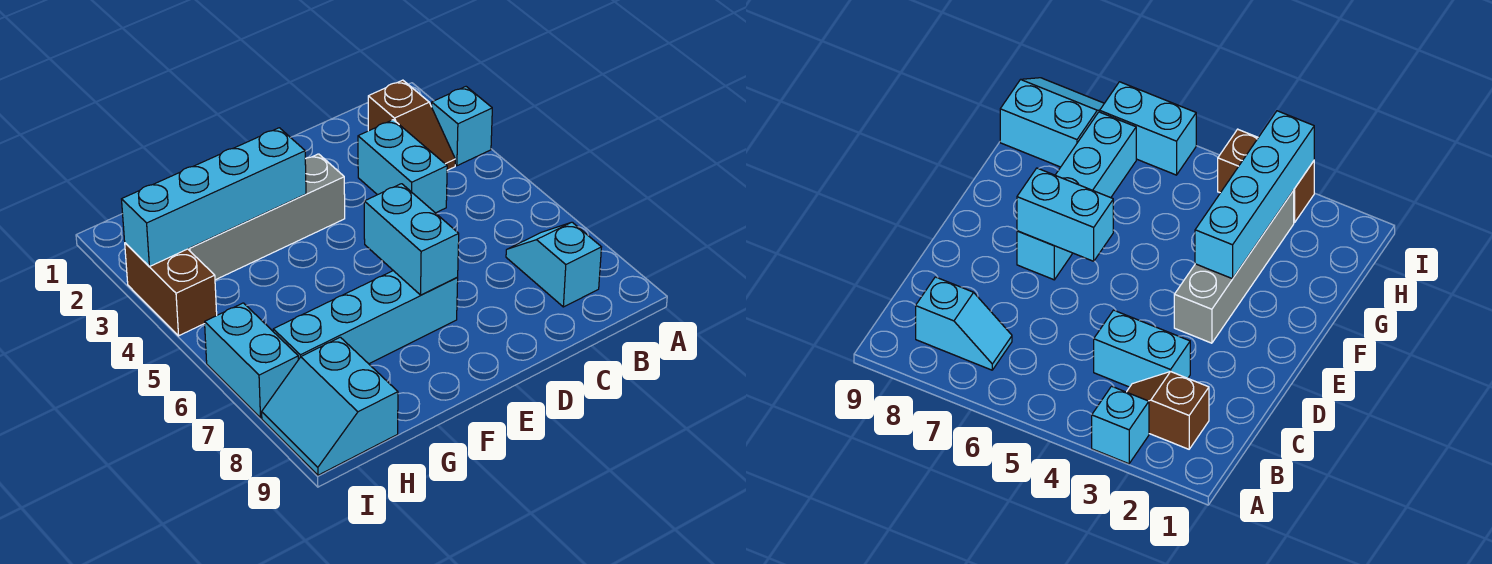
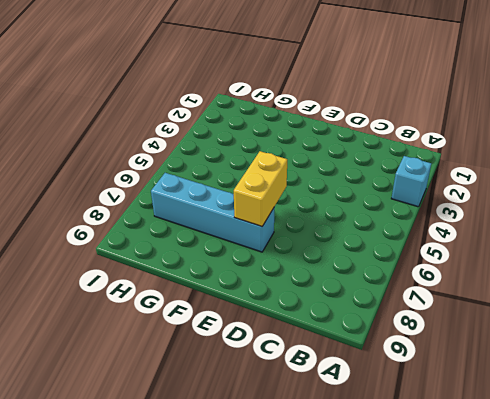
yellow brick E6:E7 level 2 -> cyan brick E6:E7 level 2
none -> brown slope B2:B3 level 1 top 2
none -> cyan slope B7:B8 level 1 top 8

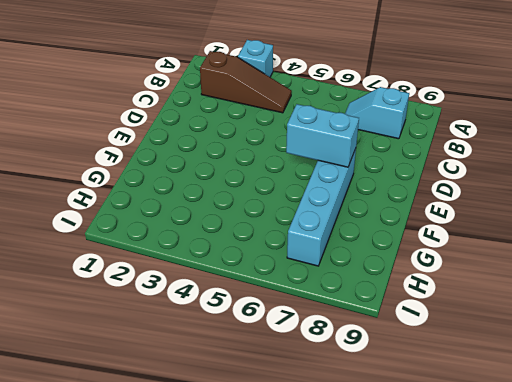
brown slope B2:B4 level 1 top 2 -> brown slope B2:B3 level 1 top 2
none -> cyan brick C3:C4 level 1
none -> grey brick E3:H3 level 1

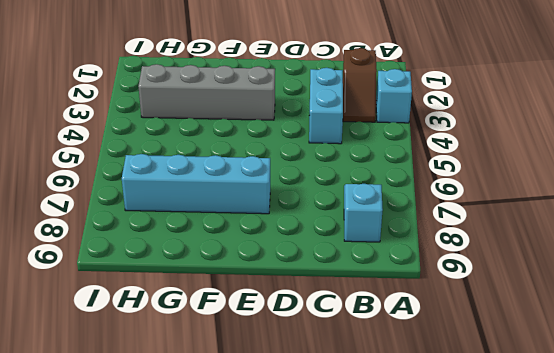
none -> cyan slope H8:I9 level 1 top H
none -> brown brick I3:I4 level 1

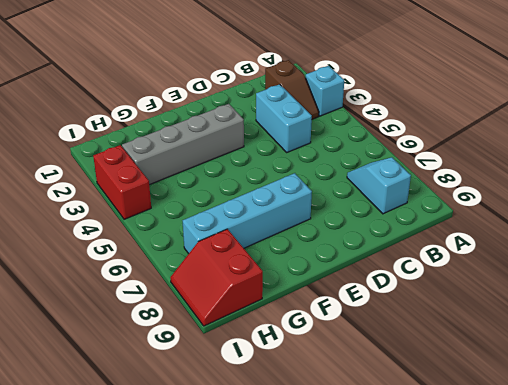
red slope H8:I9 level 1 top H -> cyan slope H8:I9 level 1 top H
red brick I3:I4 level 1 -> brown brick I3:I4 level 1
none -> cyan brick I6:I7 level 1
none -> cyan brick E6:E7 level 2

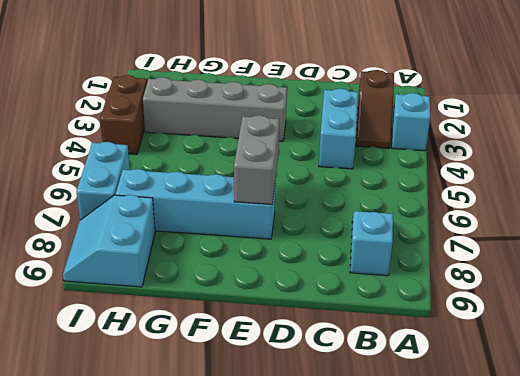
grey brick E6:E7 level 2 -> cyan brick E6:E7 level 2
none -> cyan brick F3:I3 level 2

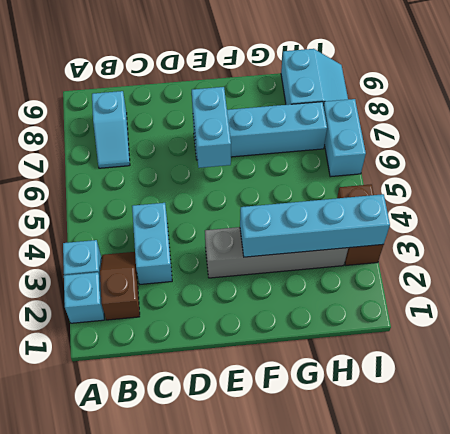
cyan brick A2 level 1 -> none

